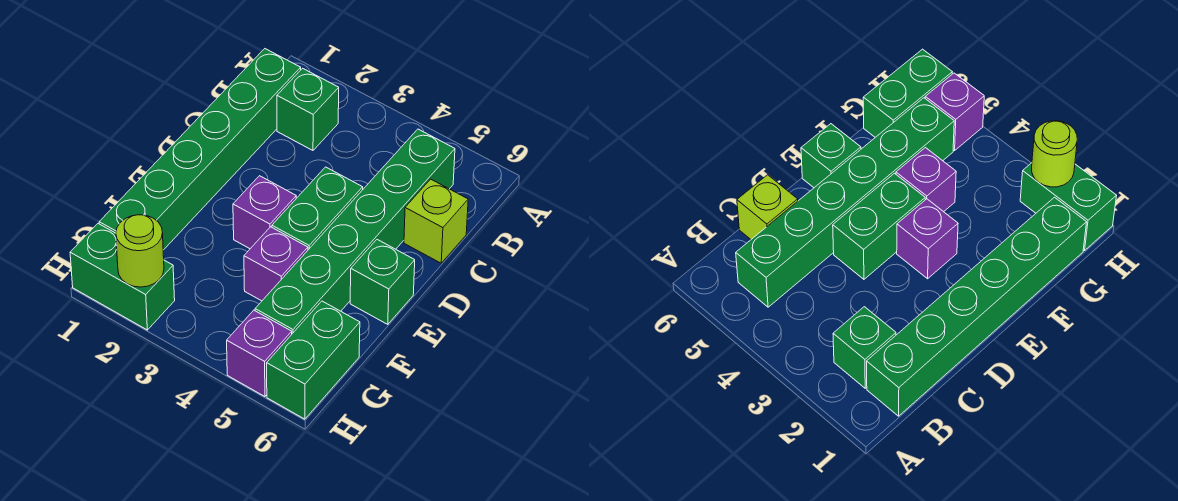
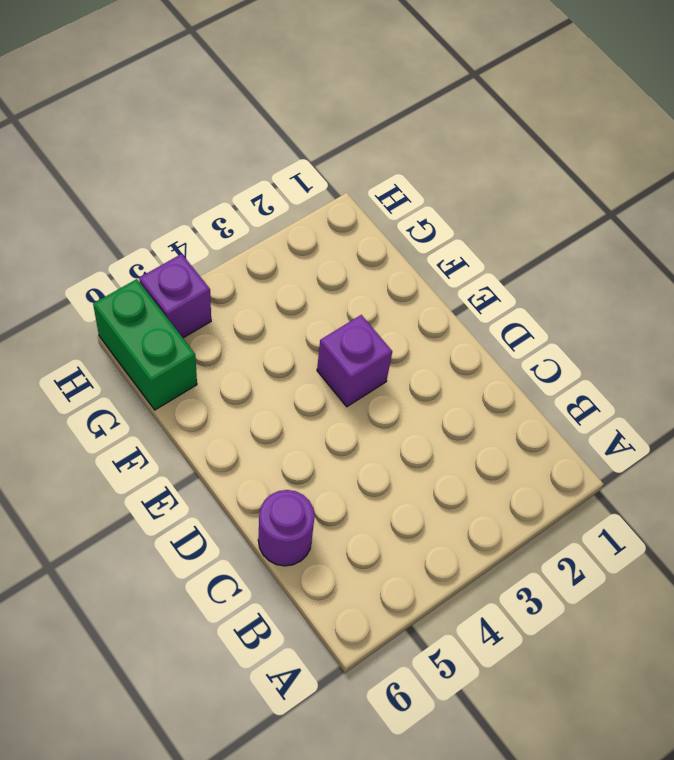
purple round brick C6 level 1 -> lime brick C6 level 1
none -> green brick B1:G1 level 1
none -> green brick B2 level 1
none -> green brick B5:G5 level 1

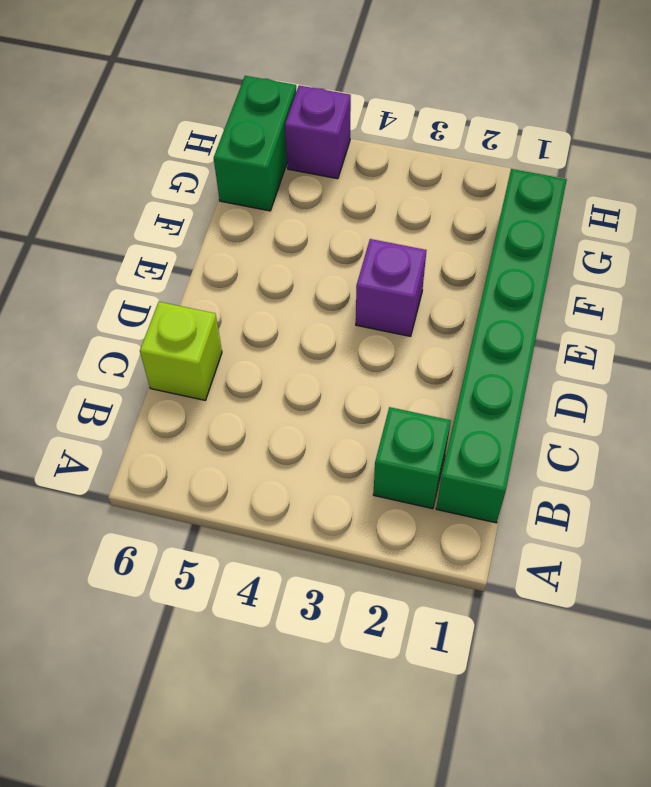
none -> green brick B5:G5 level 1
none -> green brick D4:E4 level 1
none -> green brick E6 level 1

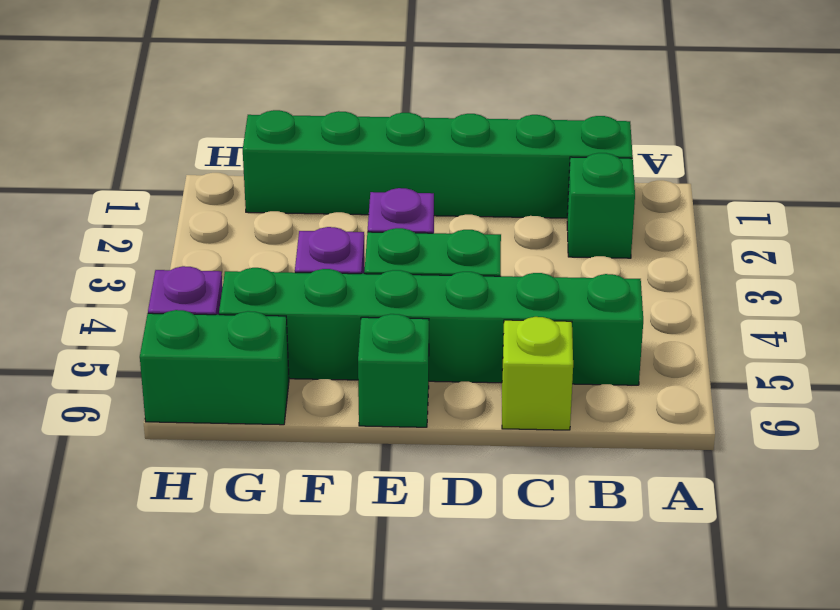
none -> green brick H1:H2 level 1
none -> lime round brick H2 level 2

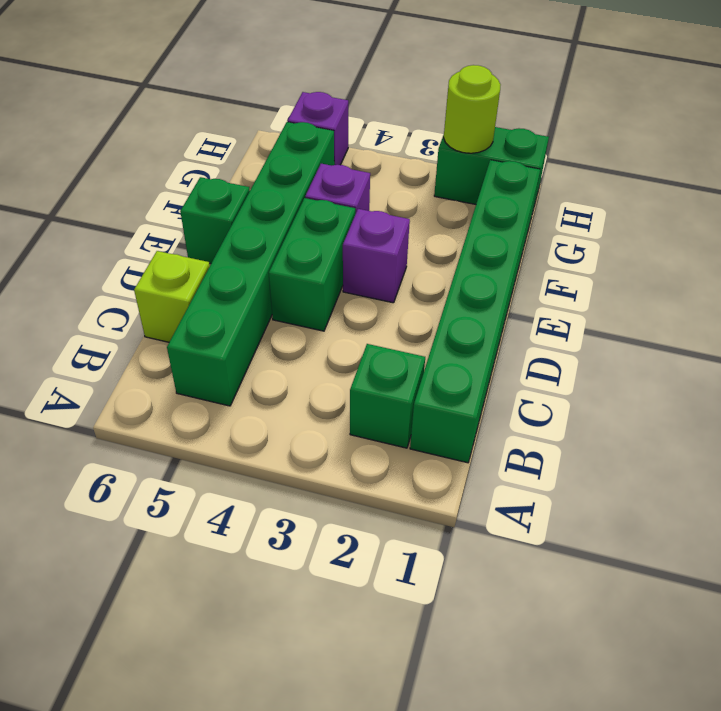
none -> green brick G6:H6 level 1

